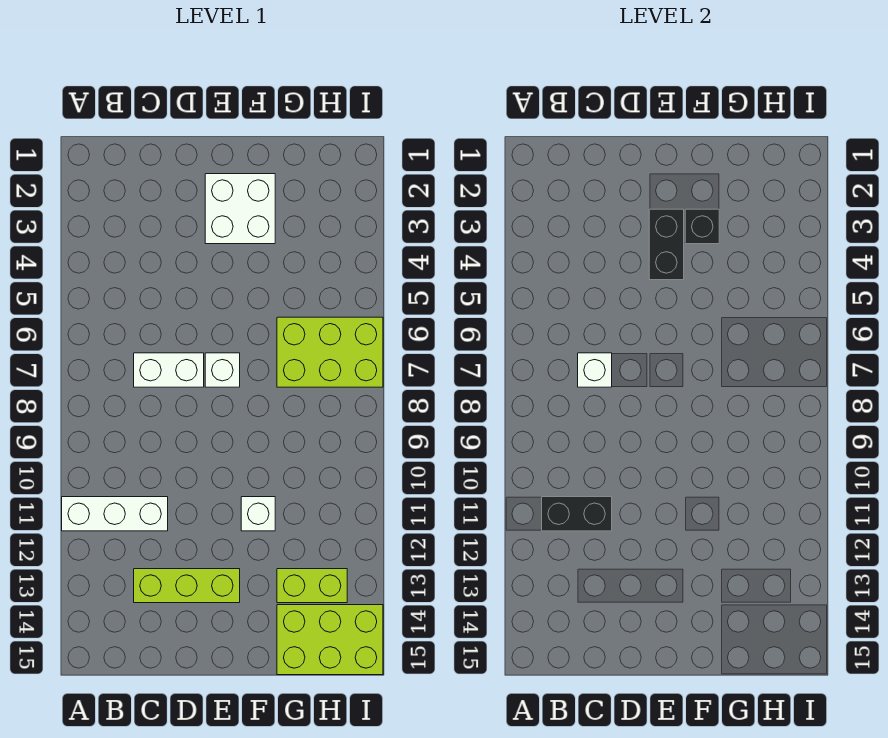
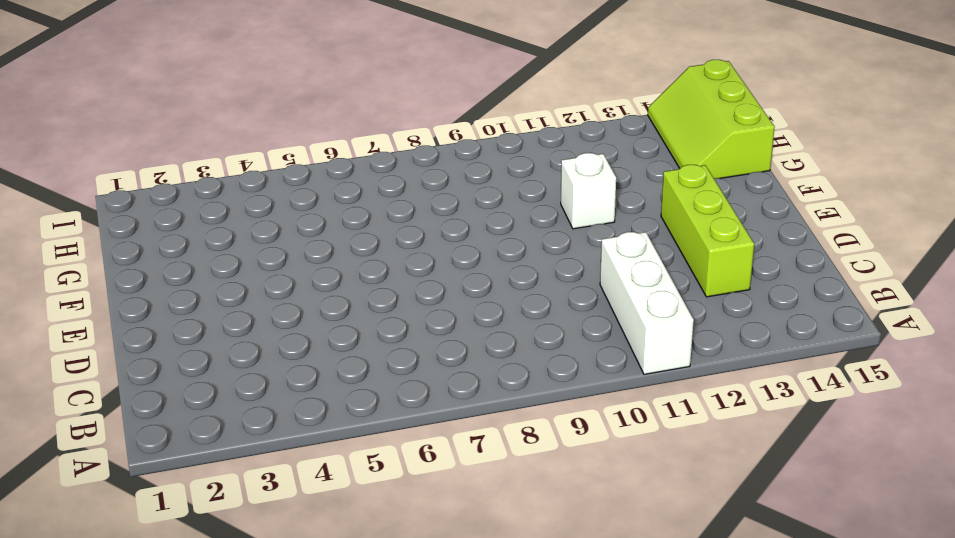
lime slope G14:I15 level 1 top 15 -> lime brick G14:I15 level 1
none -> white brick C7:D7 level 1
none -> white brick E2:F3 level 1
none -> white brick E7 level 1

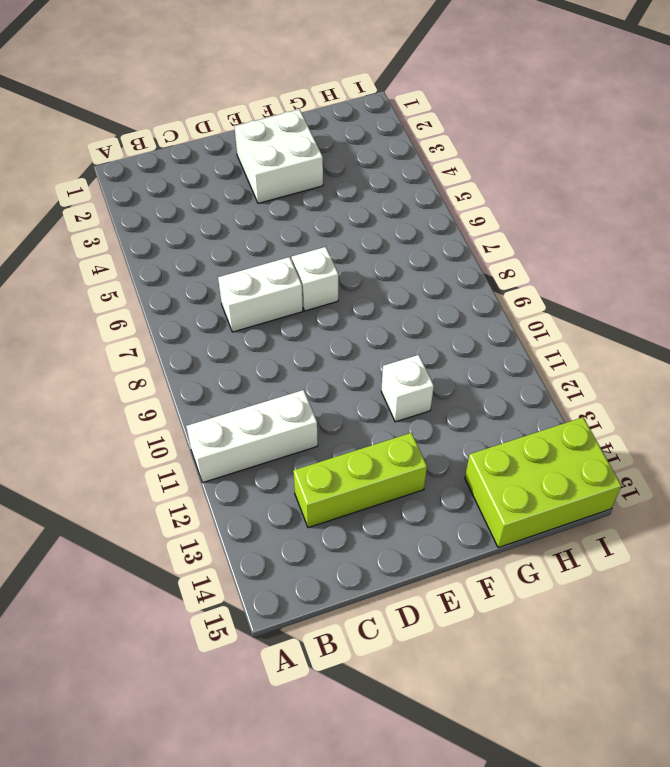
none -> lime brick G6:I7 level 1
none -> lime brick G13:H13 level 1
none -> black brick B11:C11 level 2

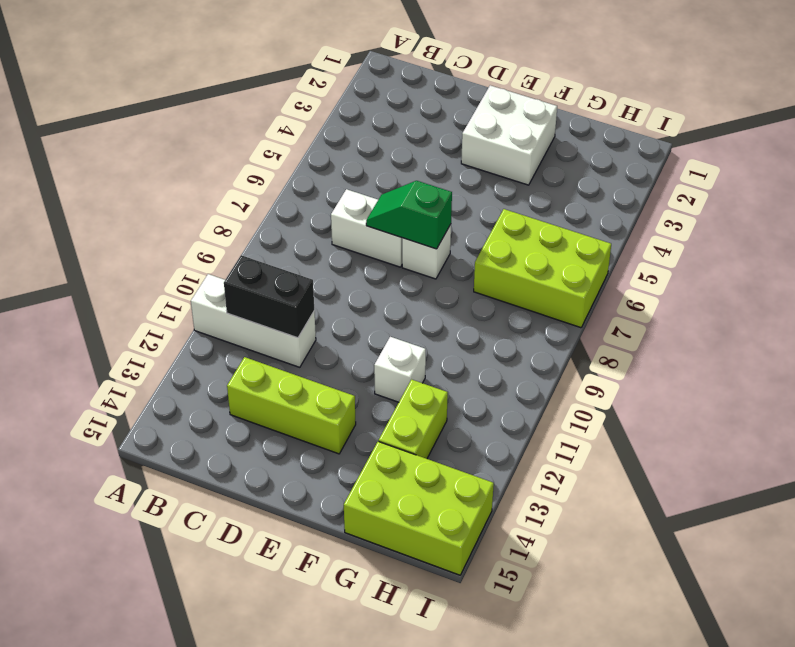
green slope D7:E7 level 2 top E -> none
lime brick G12:G13 level 1 -> lime brick G13:H13 level 1
none -> white brick C7 level 2
none -> black brick E3:E4 level 2
none -> black brick F3 level 2

